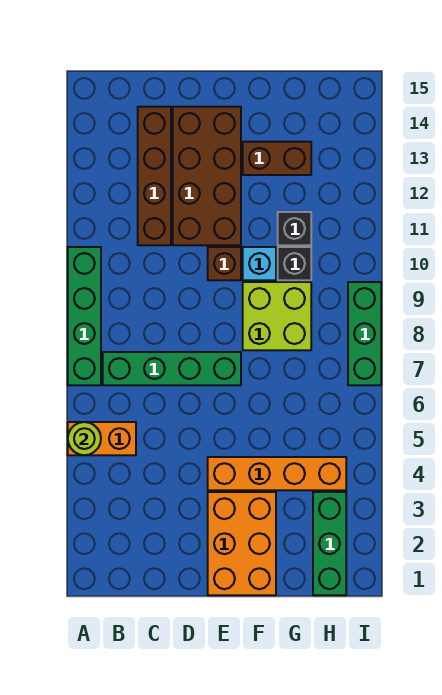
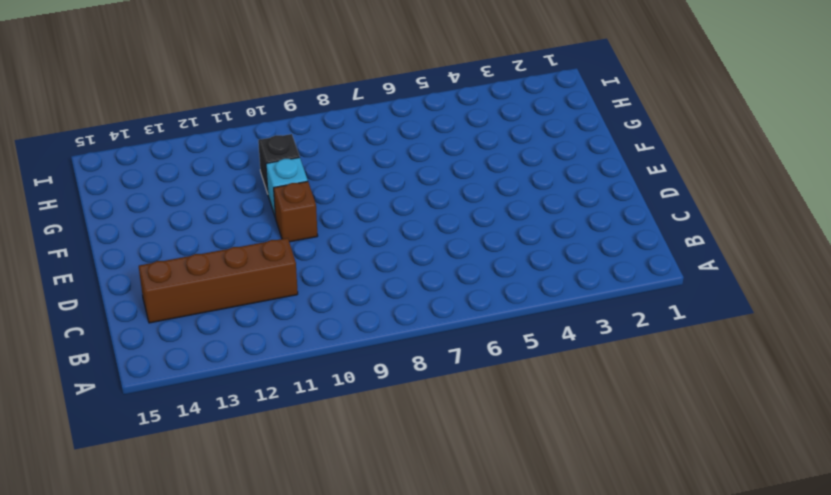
none -> orange brick A5:B5 level 1
none -> green brick A7:A10 level 1
none -> green brick B7:E7 level 1

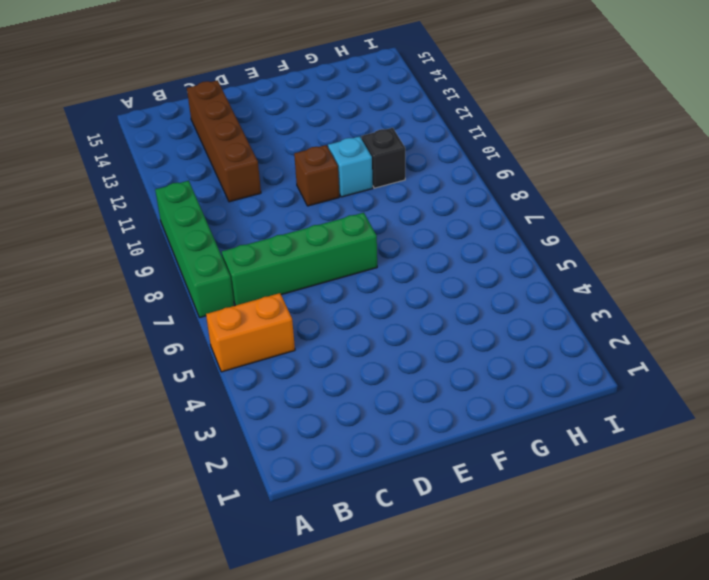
none -> brown brick D11:E14 level 1
none -> orange brick E1:F3 level 1
none -> orange brick E4:H4 level 1

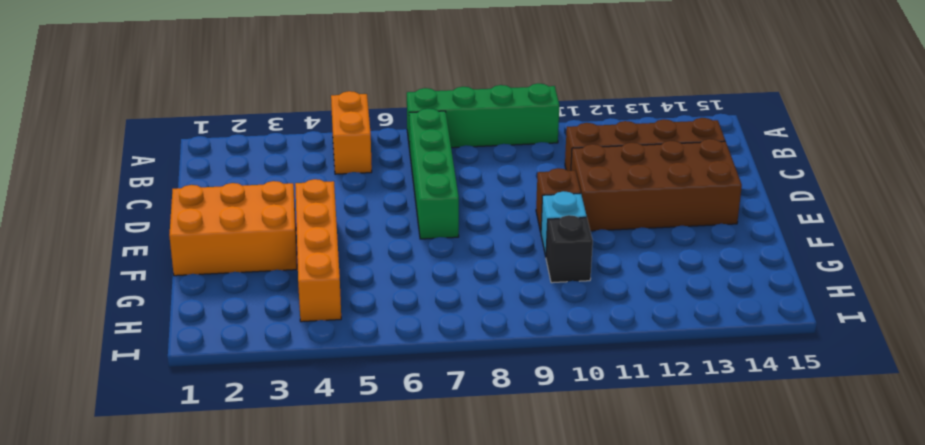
none -> lime brick F8:G9 level 1
none -> brown brick F13:G13 level 1
none -> black brick G11 level 1

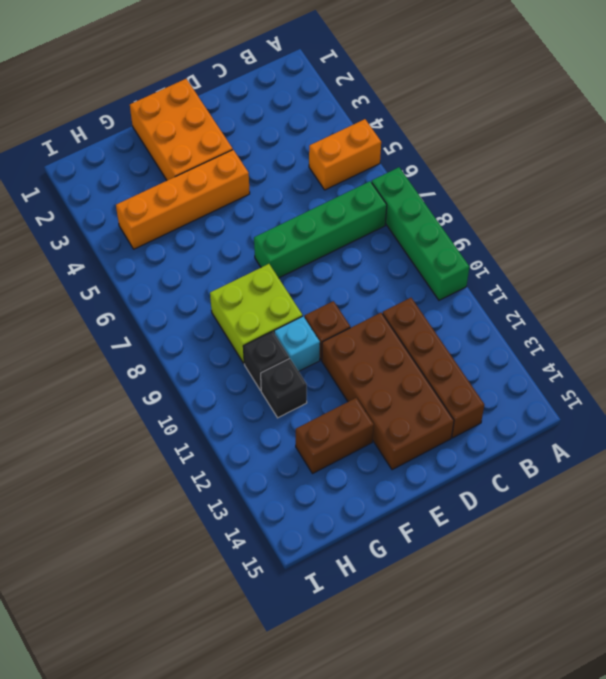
none -> green brick H1:H3 level 1
none -> green brick I7:I9 level 1
none -> lime round brick A5 level 2

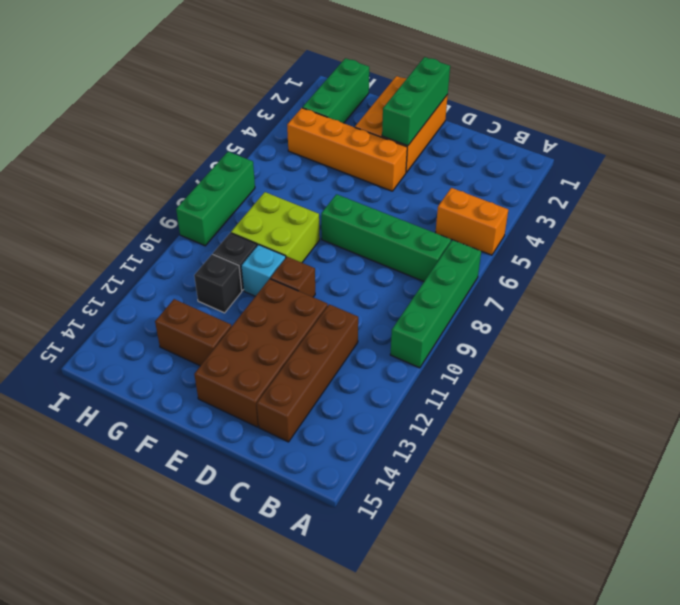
green brick E1:E3 level 2 -> none
none -> lime round brick A5 level 2

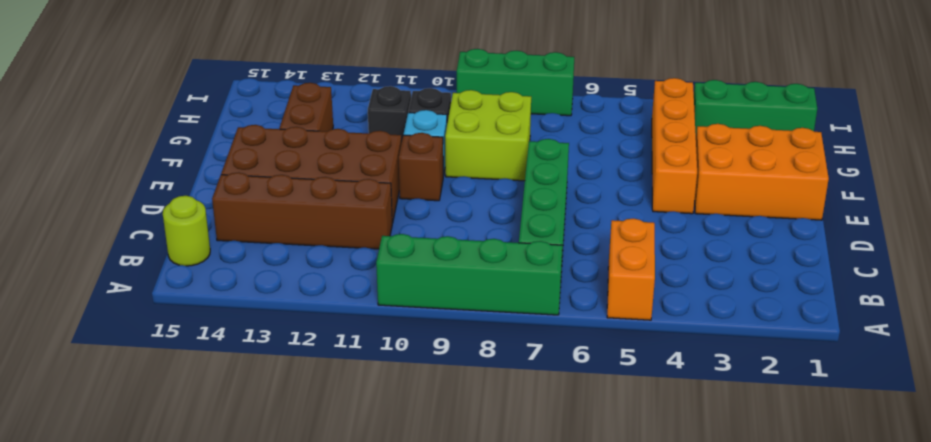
lime round brick B15 level 1 -> lime round brick A5 level 2

